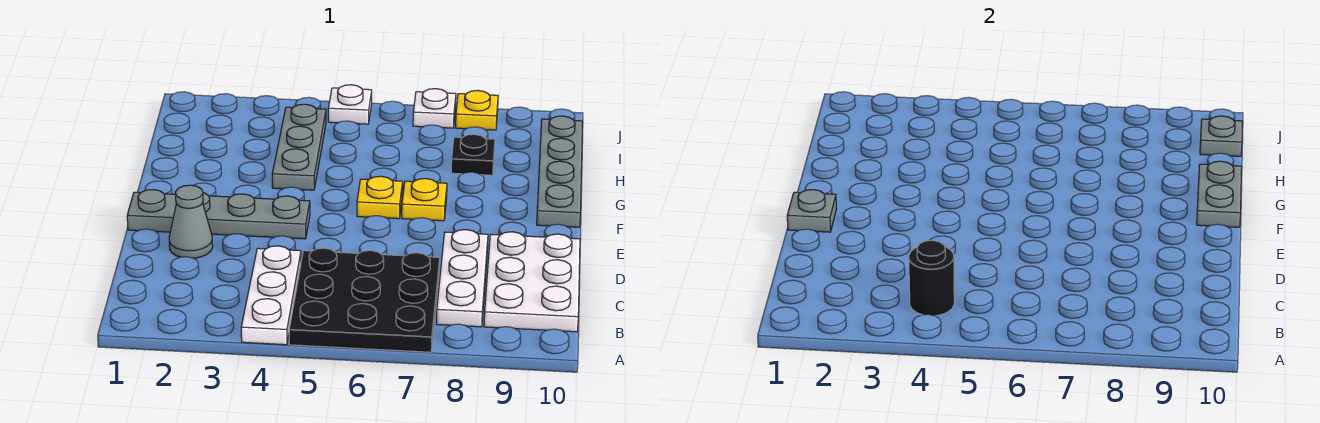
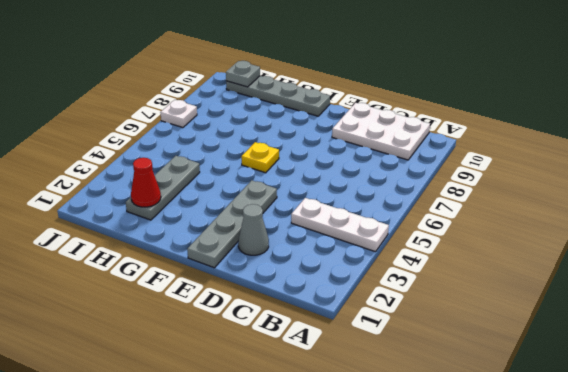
grey plate H2:H4 level 1 -> grey plate G4:I4 level 1
red cone H2 level 2 -> none
none -> black plate A5:C7 level 1
none -> white plate B8:D8 level 1
none -> yellow plate F7 level 1

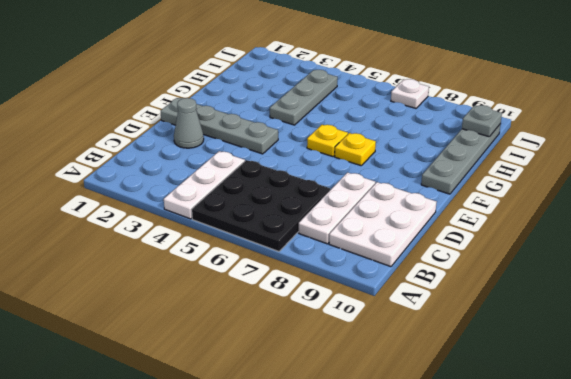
none -> black plate H8 level 1
none -> white plate J5 level 1
none -> yellow plate J8 level 1

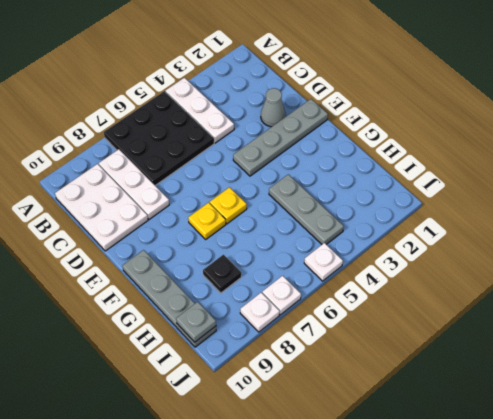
white plate J8 level 1 -> yellow plate J8 level 1
none -> black round brick B4 level 2
none -> grey plate E1 level 2
none -> grey plate F10:G10 level 2

